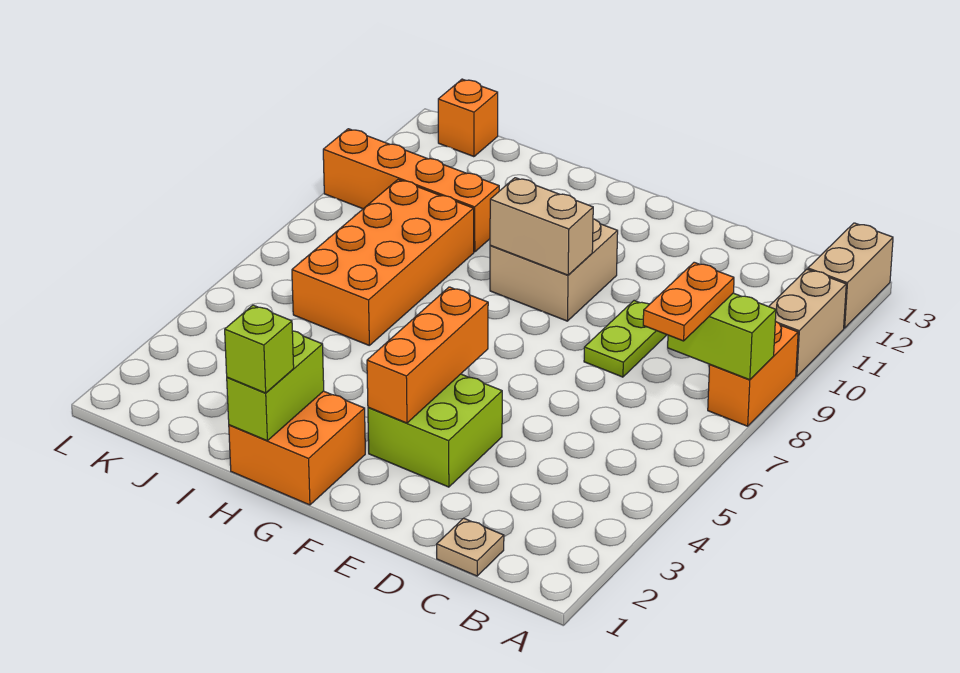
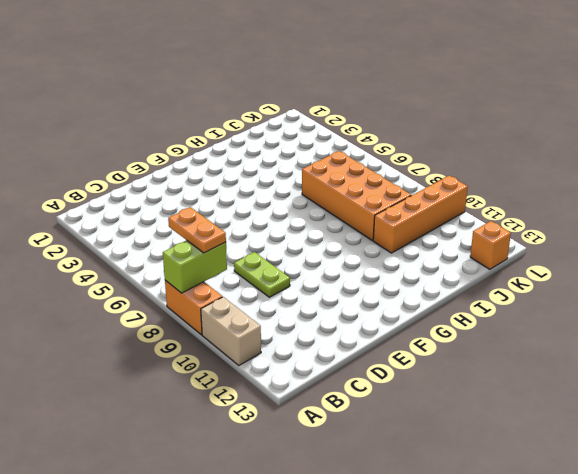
none -> tan brick A12:A13 level 1
none -> tan plate C1 level 1
none -> lime brick E3:F4 level 1

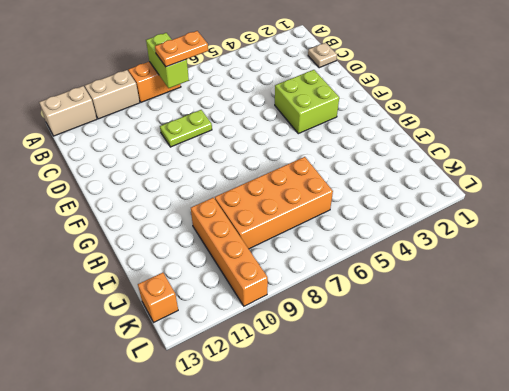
none -> tan brick F9:G10 level 1
none -> orange brick G1:H2 level 1
none -> orange brick F3:F5 level 2

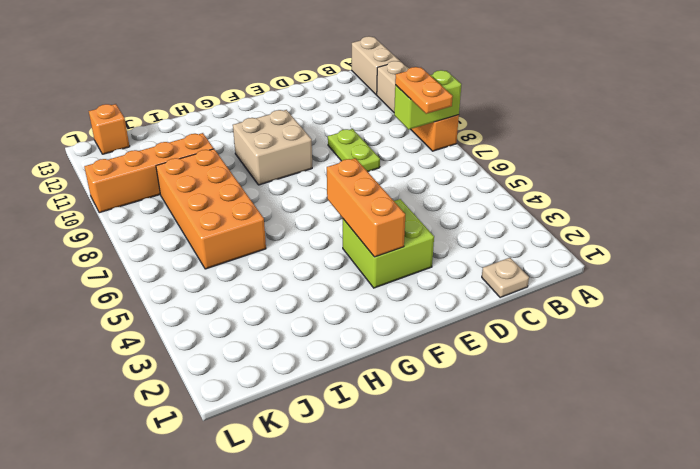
none -> orange brick G1:H2 level 1
none -> tan brick F9:G9 level 2
none -> lime brick H1:H2 level 2

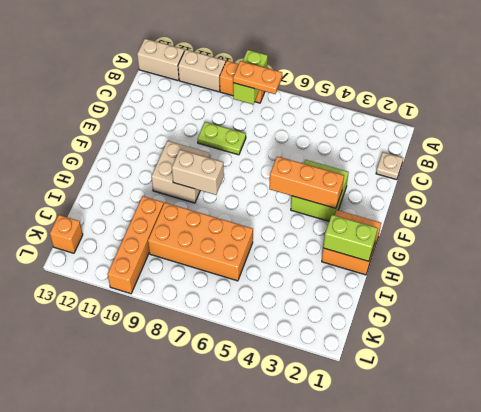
tan brick G8:G9 level 2 -> tan brick F9:G9 level 2
none -> lime brick H1 level 3

